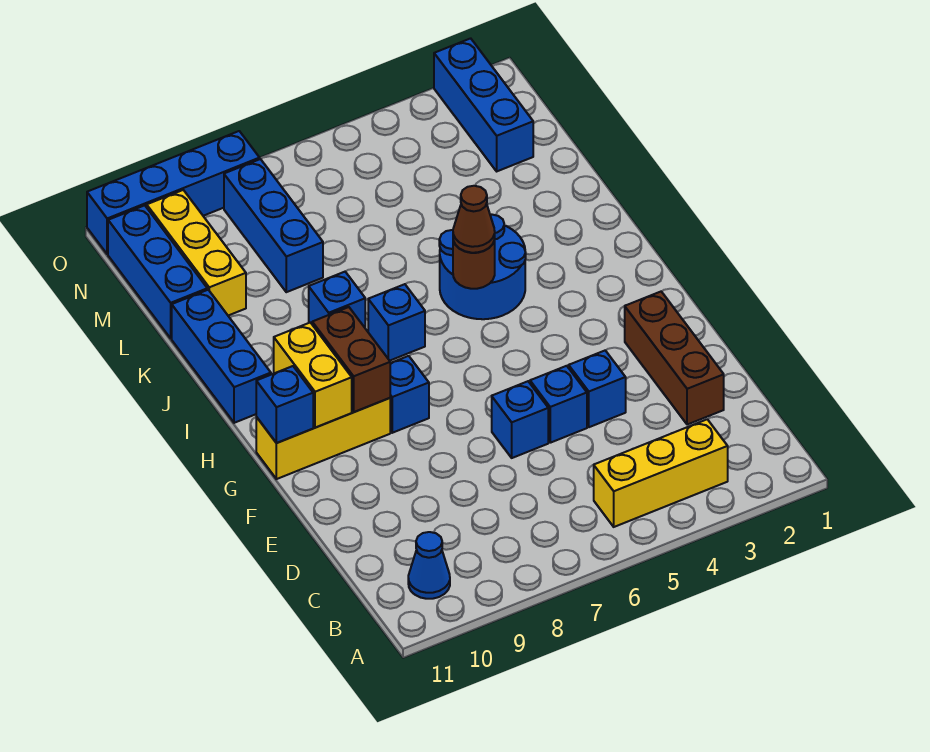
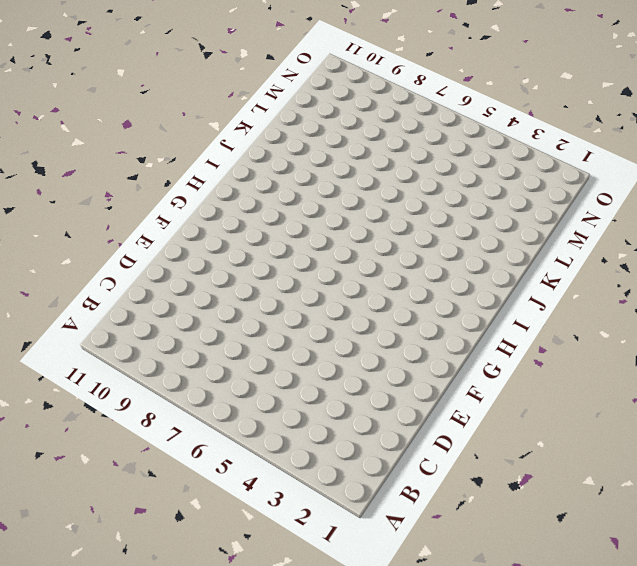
none -> yellow brick B3:B5 level 1
none -> blue cone B10 level 1
none -> brown brick D2:F2 level 1

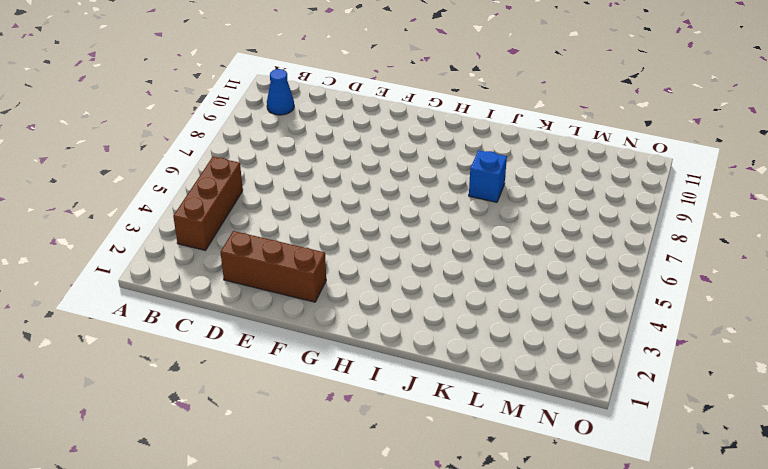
brown brick B3:B5 level 1 -> yellow brick B3:B5 level 1
none -> blue brick E4 level 1
none -> blue brick E5 level 1
none -> blue brick E6 level 1

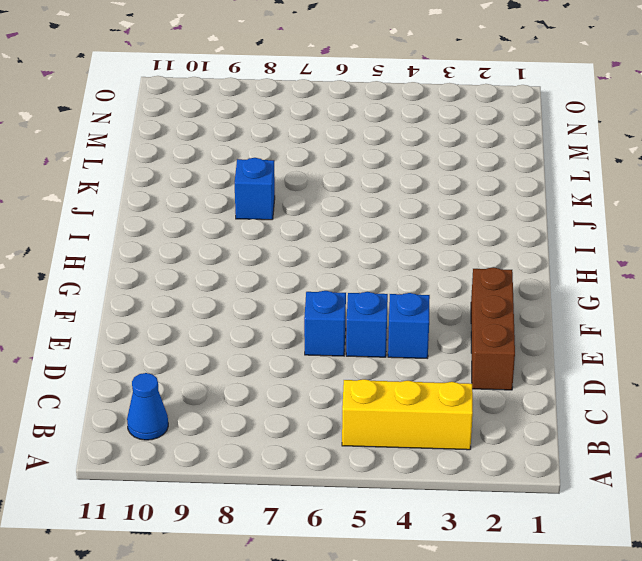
none -> blue brick G8 level 1
none -> yellow brick G9:G11 level 1
none -> blue round brick I4:J5 level 1

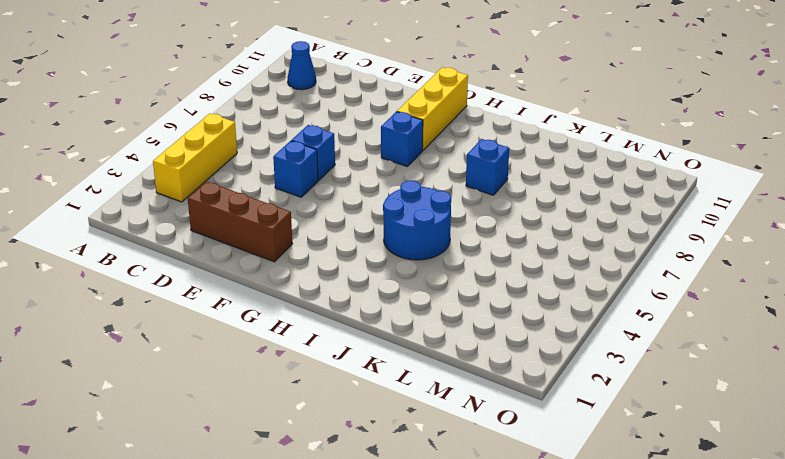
none -> blue brick E4 level 1
none -> blue brick I7 level 1
none -> blue brick I11:K11 level 1

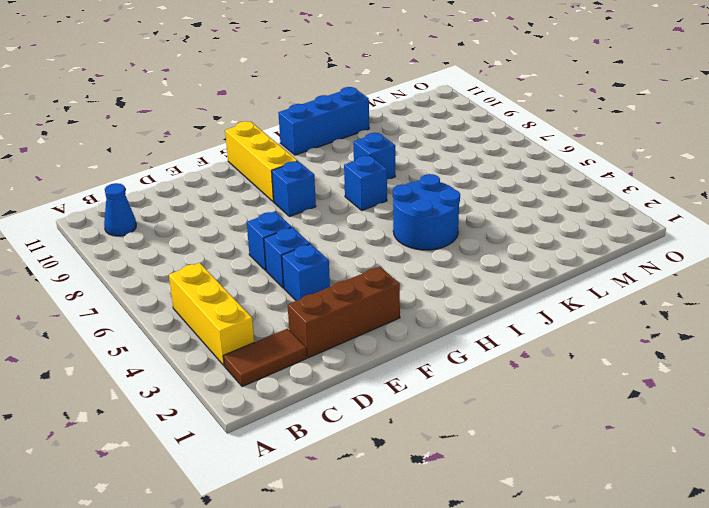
brown tile B2:C2 level 1 -> none
none -> blue brick L8:N8 level 1
none -> yellow brick L10:N10 level 1
none -> blue brick L11:N11 level 1

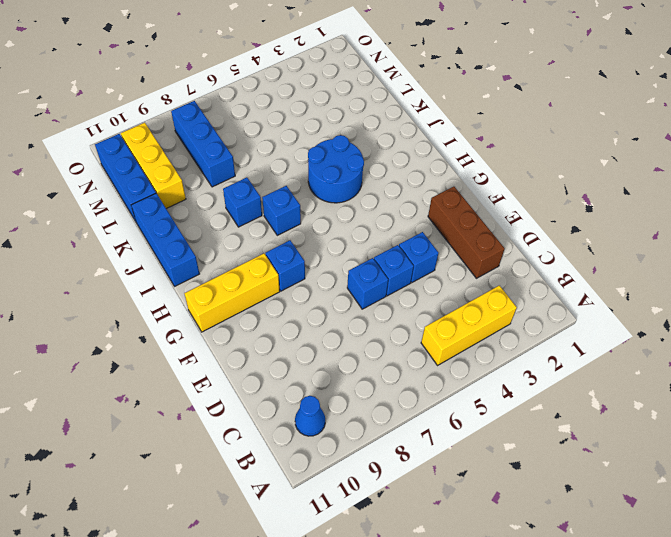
none -> blue brick M2:O2 level 1
none -> blue brick O8:O11 level 1
none -> brown brick G9:H9 level 2

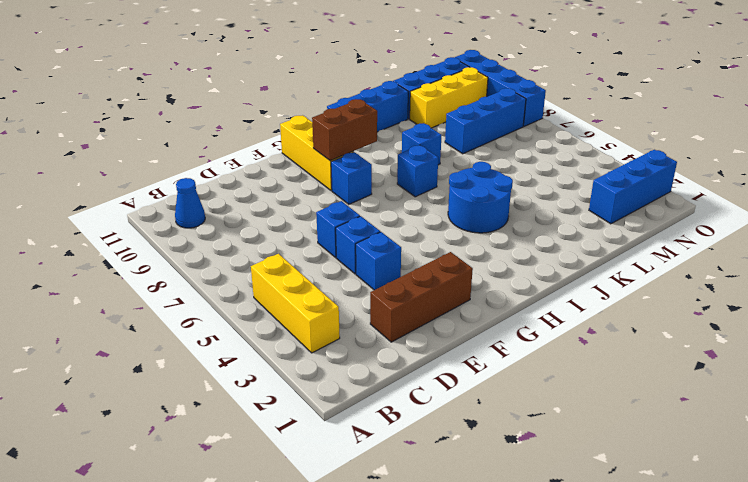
none -> yellow brick G10:H10 level 2
none -> blue brick G11 level 2
none -> brown round brick I5 level 2

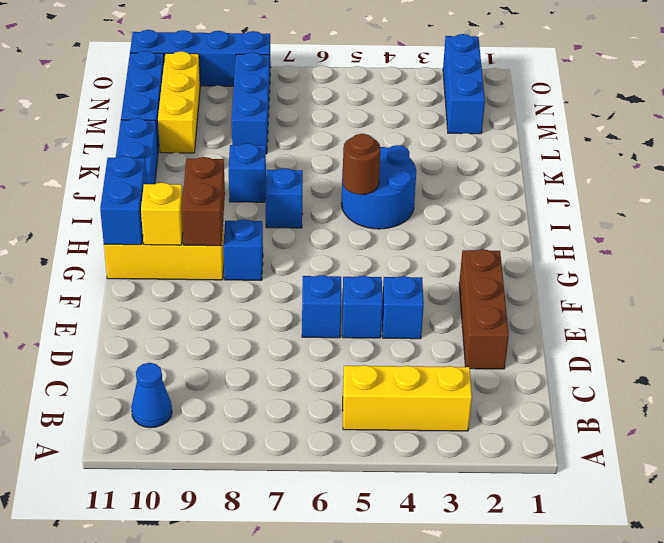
yellow brick G10 level 2 -> yellow brick G10:H10 level 2
blue brick G11:H11 level 2 -> blue brick G11 level 2
none -> brown cone I5 level 3

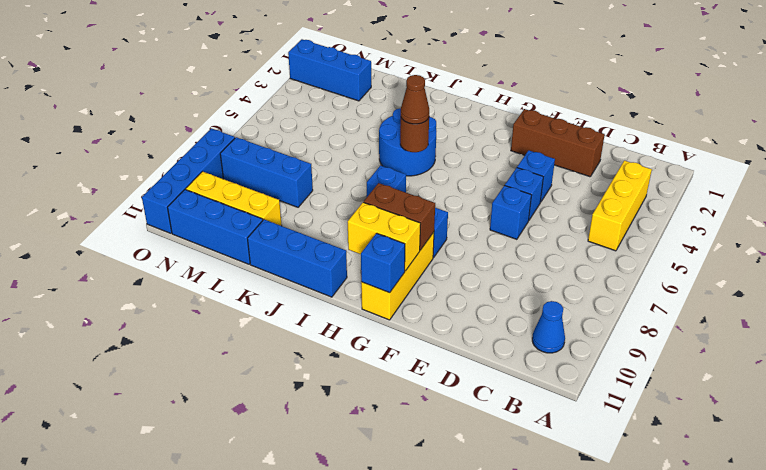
none -> blue brick J8 level 1

